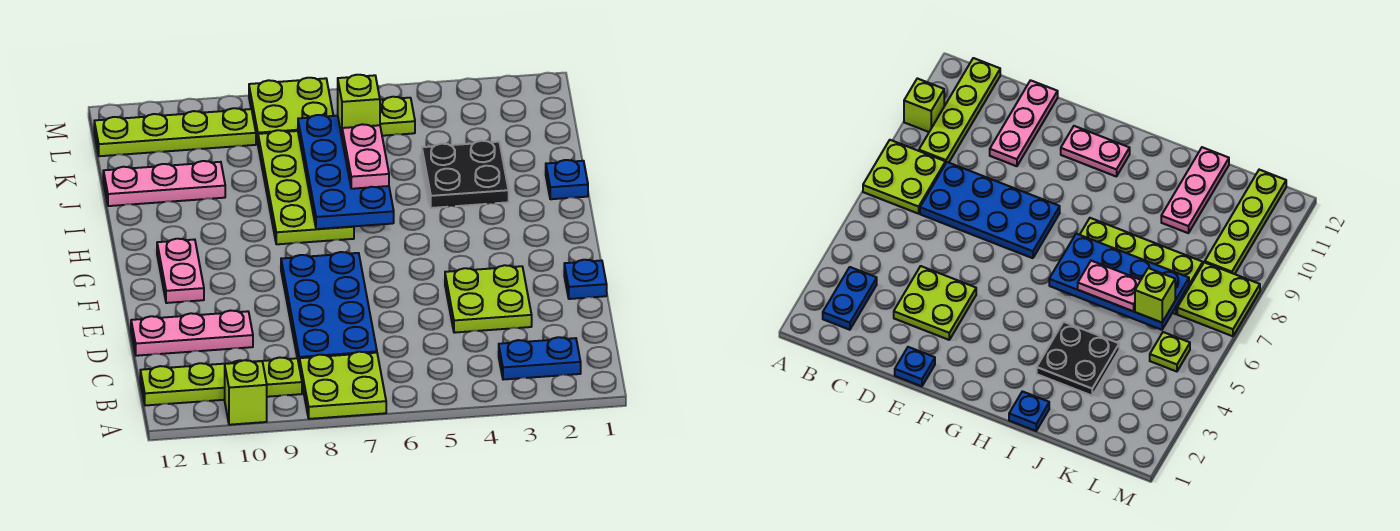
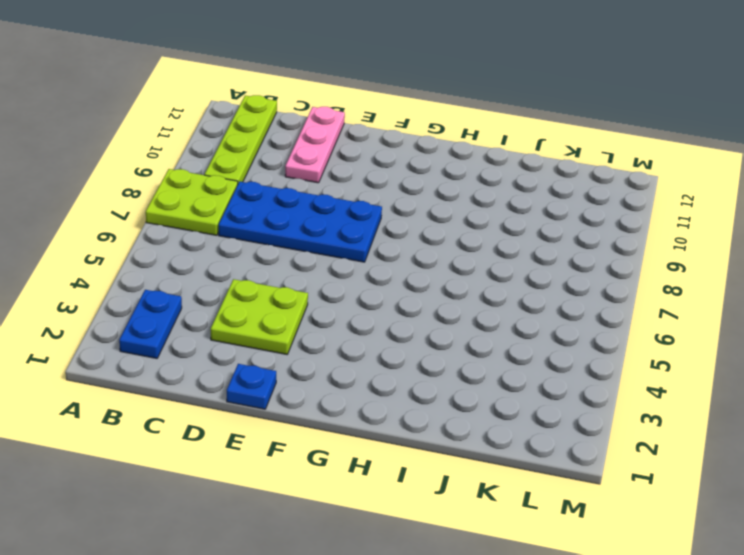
none -> lime brick A10 level 1
none -> pink plate F11:G11 level 1
none -> lime plate H7:K8 level 1

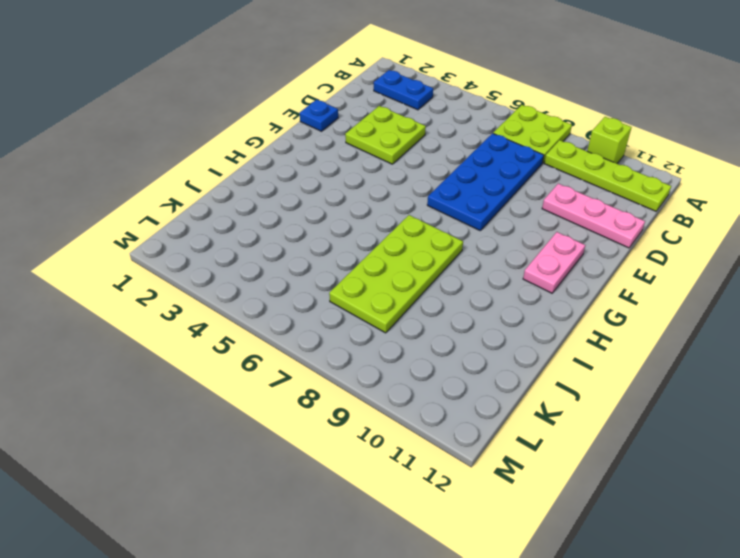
none -> blue plate I1 level 1
none -> black plate I3:J4 level 1
none -> pink plate J10:J12 level 1

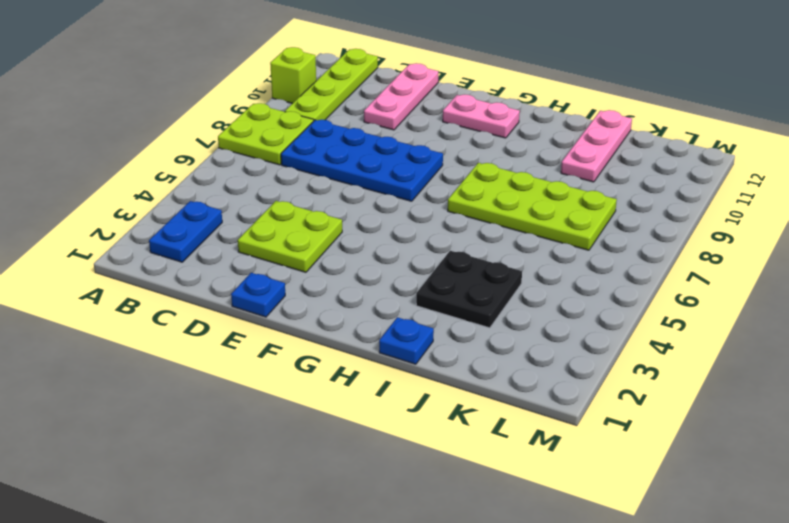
none -> lime plate L5 level 1
none -> lime plate L7:M8 level 1
none -> lime plate L9:L12 level 1

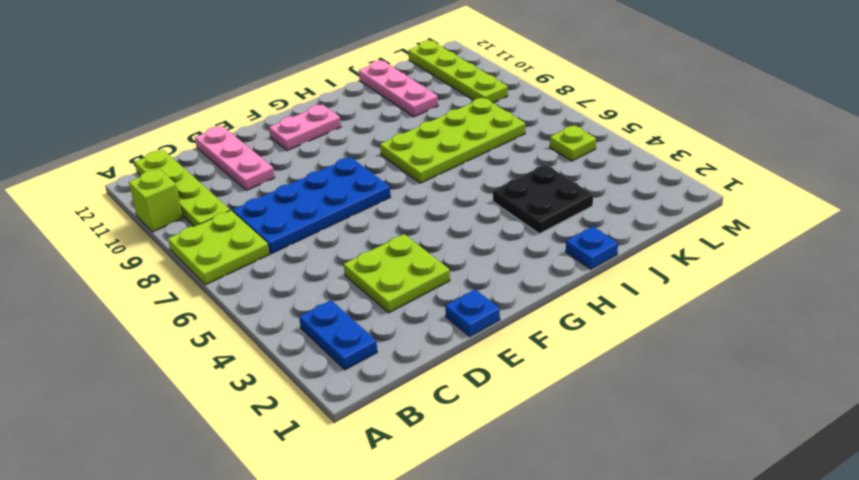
none -> lime plate L7:M8 level 1
none -> blue plate H6:K7 level 2
none -> pink plate I6:J6 level 3

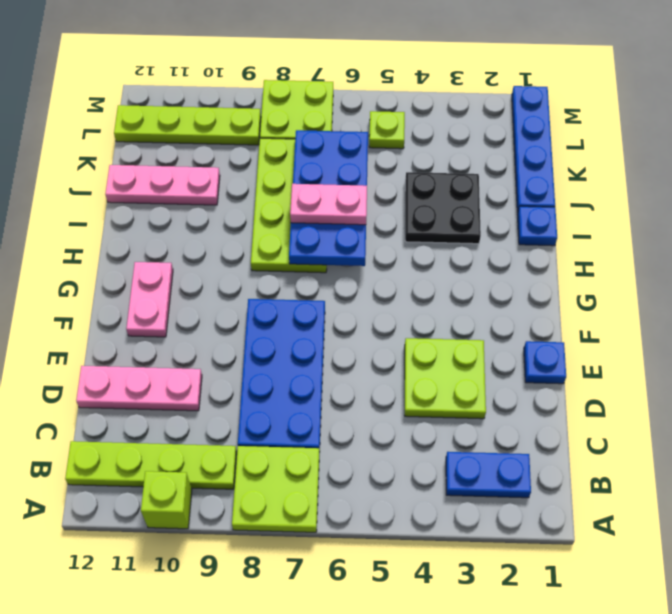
pink plate I6:I7 level 3 -> pink plate I6:J6 level 3
blue plate J1:M1 level 1 -> none
none -> lime brick K6 level 3

